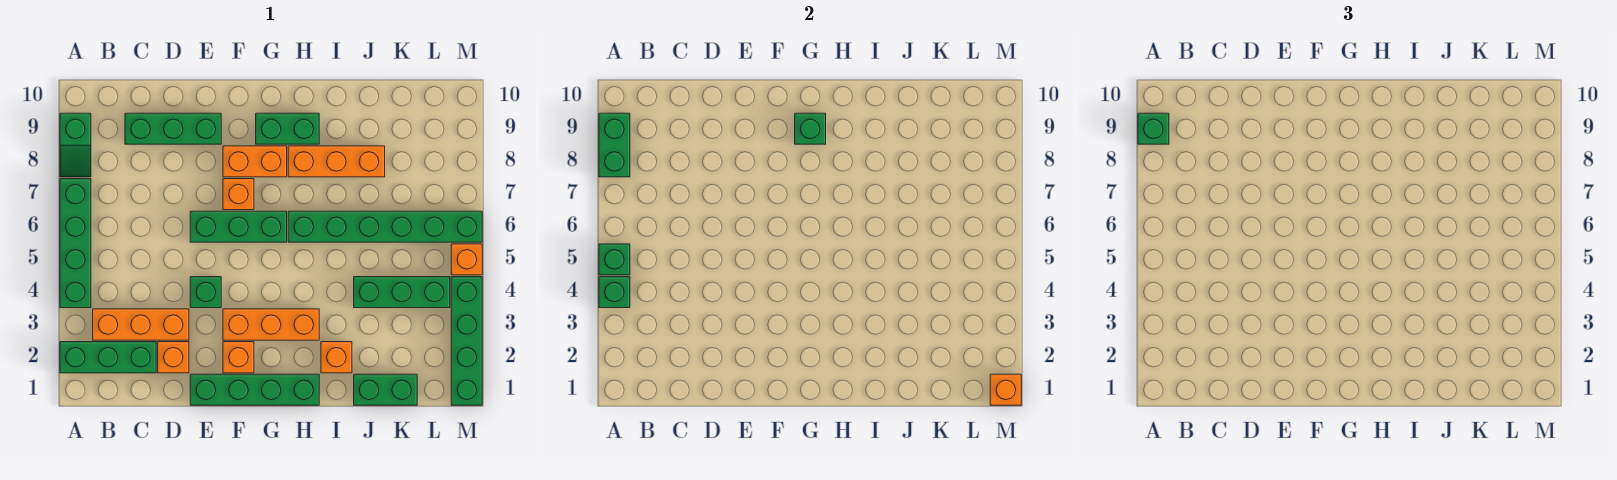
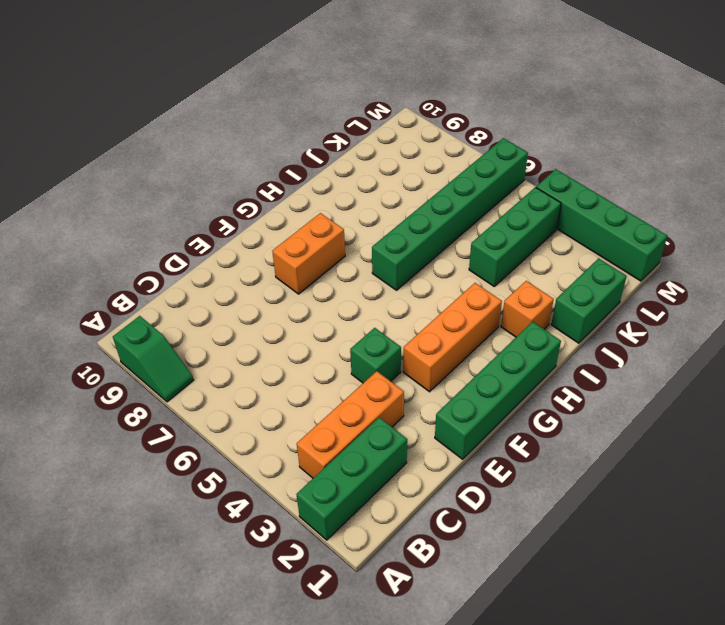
none -> green brick A4:A7 level 1
none -> green brick C9:E9 level 1
none -> orange brick D2 level 1

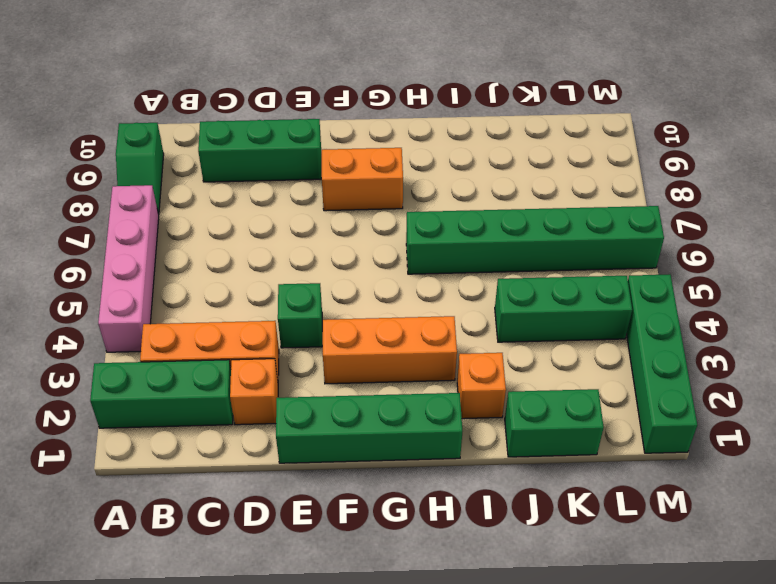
pink brick A4:A7 level 1 -> green brick A4:A7 level 1
none -> green brick E6:G6 level 1
none -> orange brick F2 level 1
none -> orange brick F7 level 1

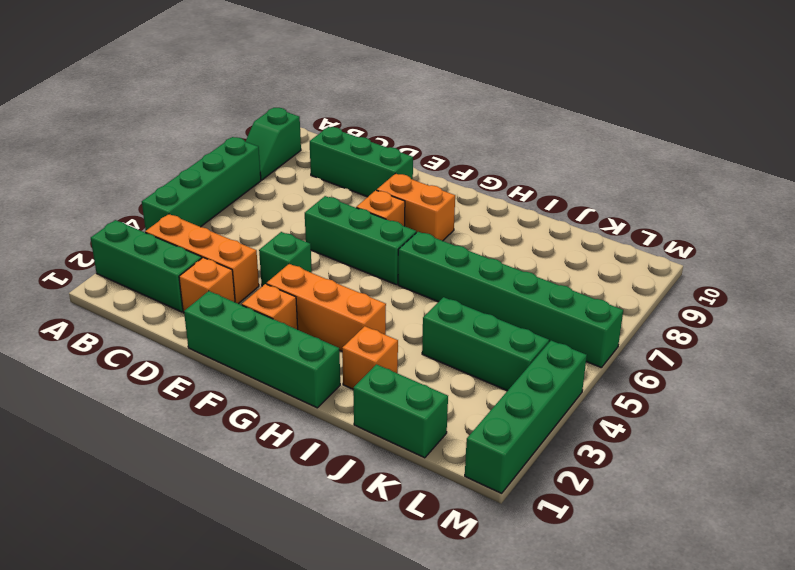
none -> green brick G9:H9 level 1
none -> orange brick H8:J8 level 1
none -> orange brick M5 level 1

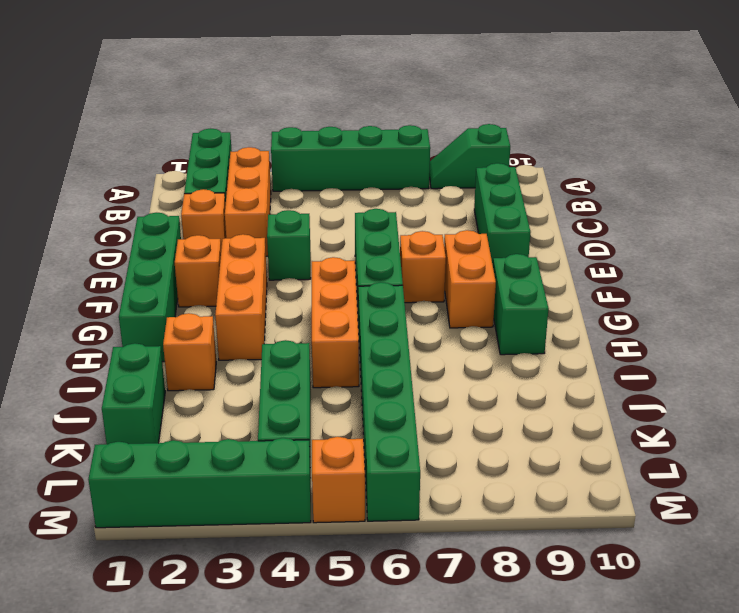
orange brick G5:I5 level 1 -> orange brick H8:J8 level 1
none -> green brick A4 level 2
none -> green brick A5 level 2
none -> green brick A8:A9 level 2

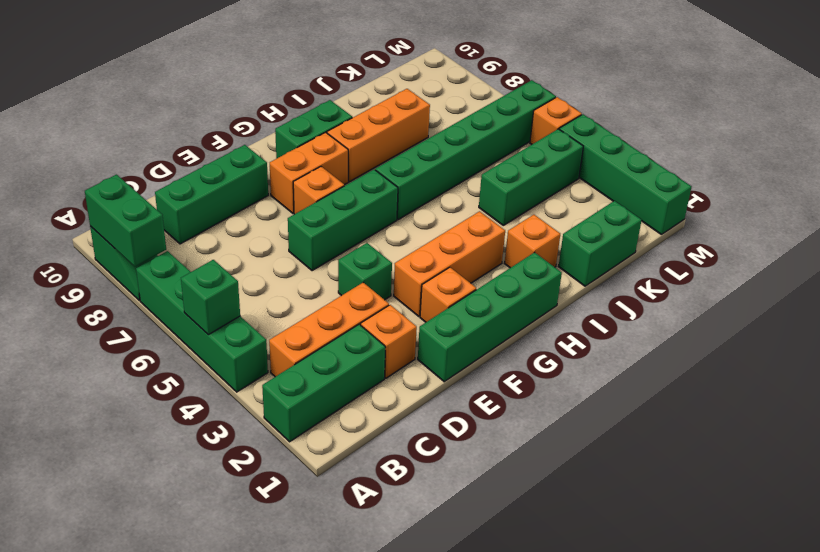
none -> green brick A4 level 2
none -> green brick G9 level 2
none -> orange brick M1 level 2

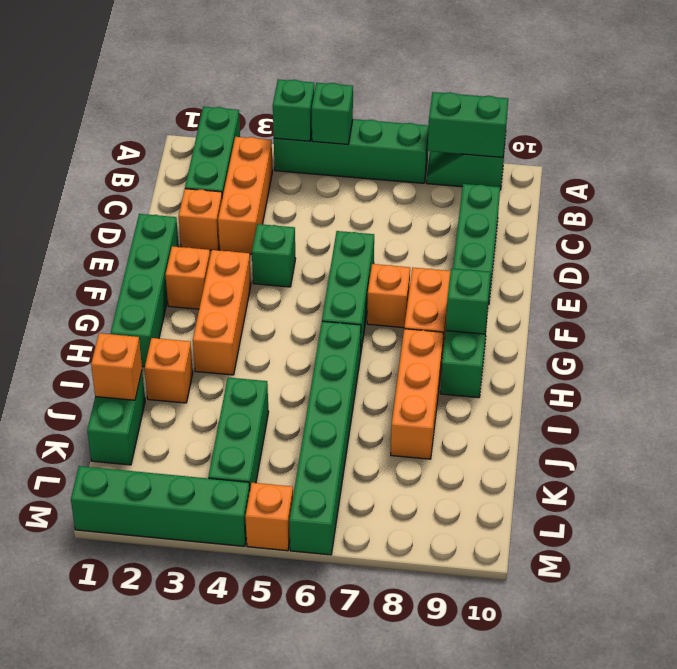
orange brick J1 level 2 -> orange brick M1 level 2
none -> green brick A9 level 3

